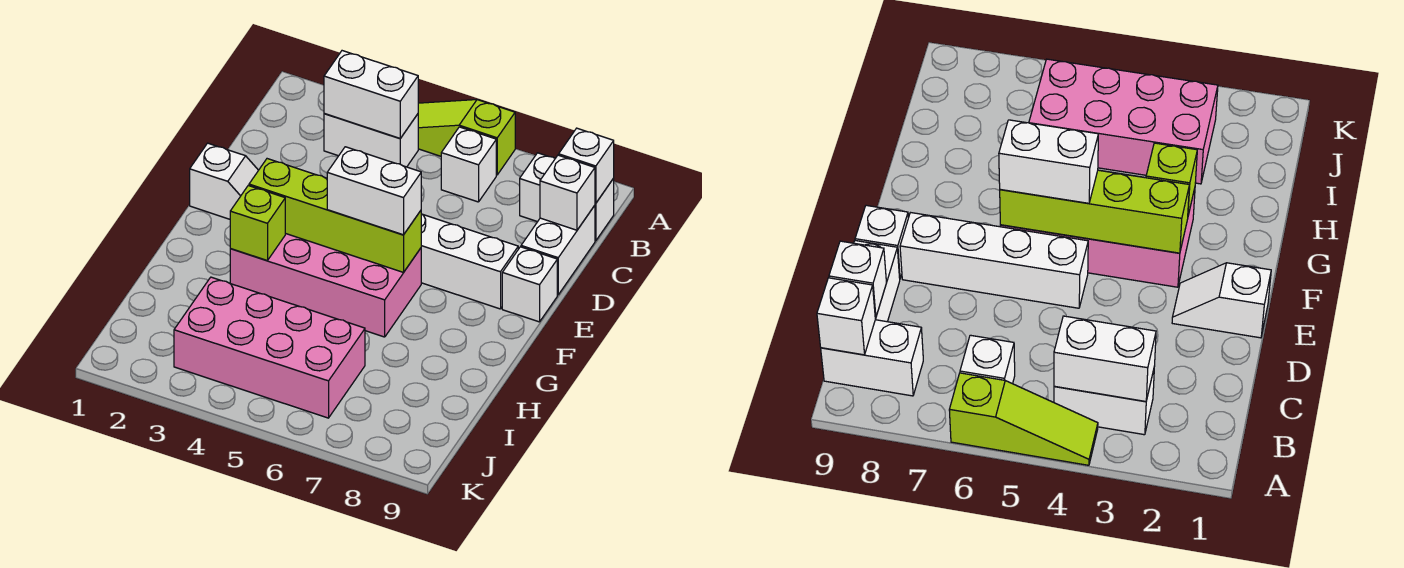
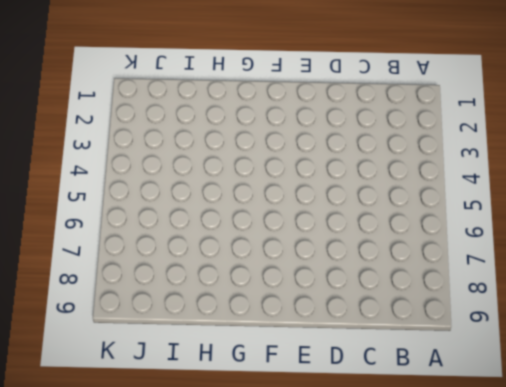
none -> lime slope A4:A6 level 1 top 6
none -> white brick B3:B4 level 1
none -> white brick B6 level 1

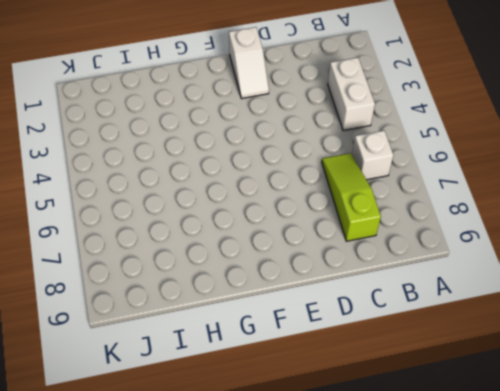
lime slope C6:C8 level 1 top 8 -> lime slope A4:A6 level 1 top 6
none -> white brick B8:B9 level 1
none -> white brick C9:D9 level 1
none -> white brick E5:E8 level 1

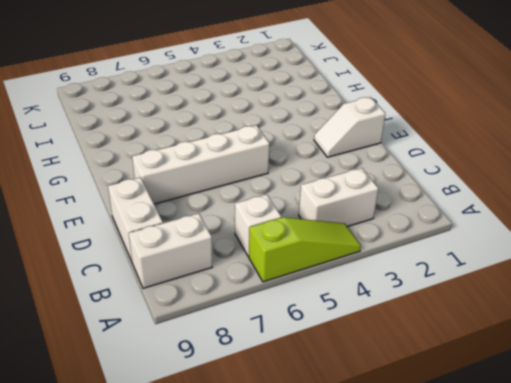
none -> white brick E9 level 1
none -> pink brick F3:G6 level 1
none -> pink brick I3:J6 level 1

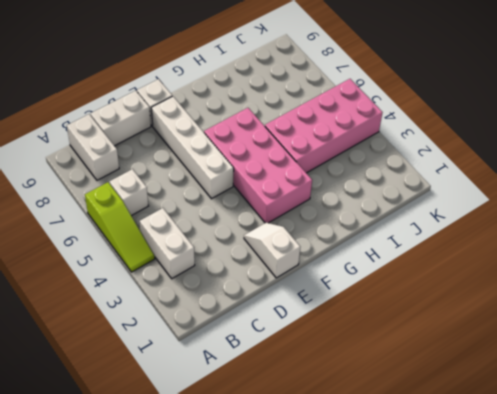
pink brick H4:K5 level 1 -> pink brick I3:J6 level 1
none -> white brick B3:B4 level 2
none -> white brick B9 level 2
none -> white brick C9 level 2

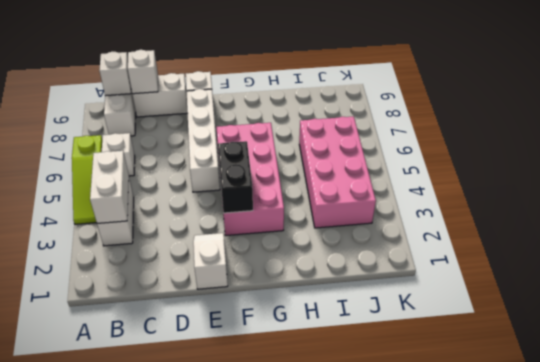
black brick F3:F4 level 2 -> lime brick F3:F6 level 2
none -> lime brick G3 level 2
none -> white brick F5:F6 level 3

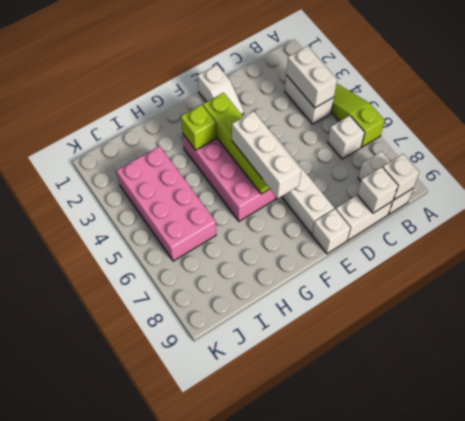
white brick F5:F7 level 3 -> white brick F5:F6 level 3

